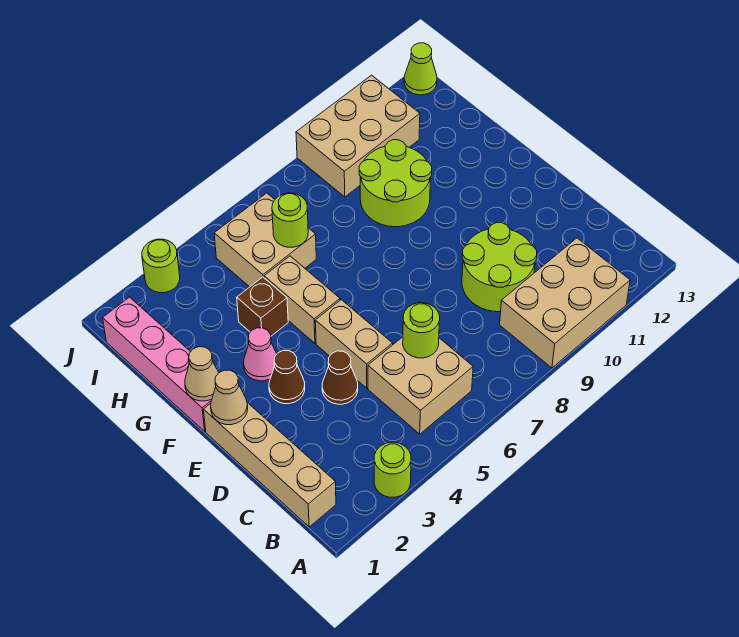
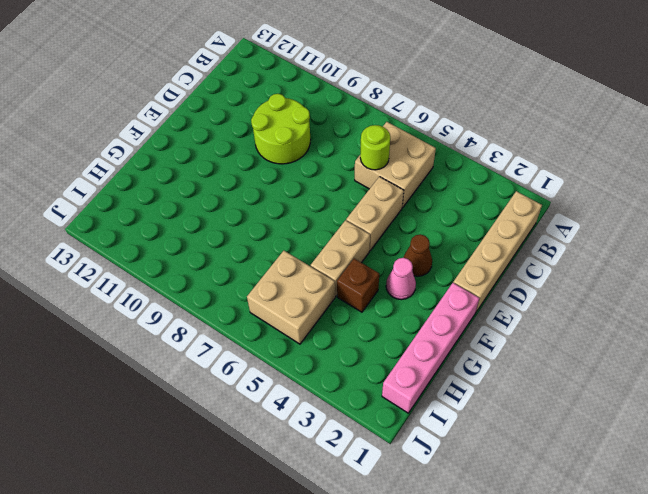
none -> lime round brick A3 level 1
none -> tan brick A9:B11 level 1
none -> brown cone D4 level 1

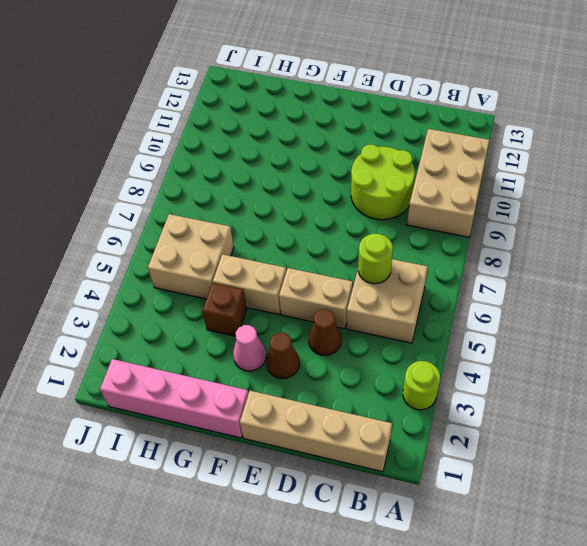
none -> lime round brick G9:H10 level 1
none -> tan brick I9:J11 level 1
none -> lime round brick J3 level 1

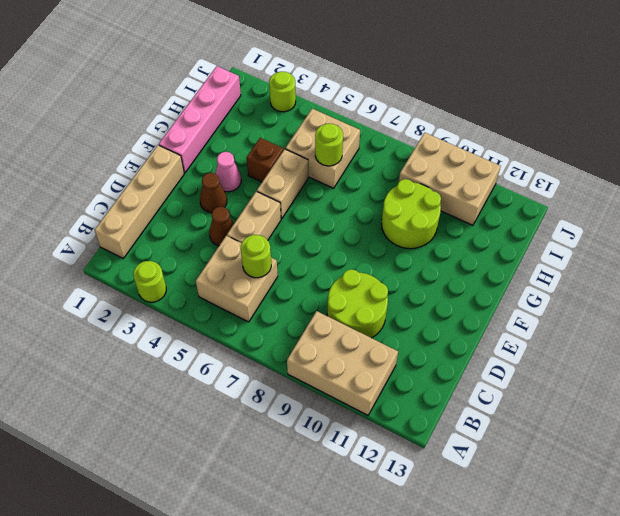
none -> lime cone J13 level 1
none -> tan cone E1 level 2
none -> tan cone F1 level 2

